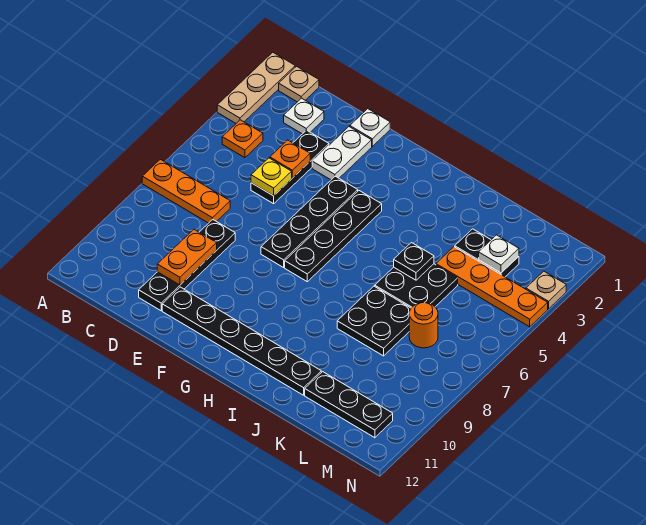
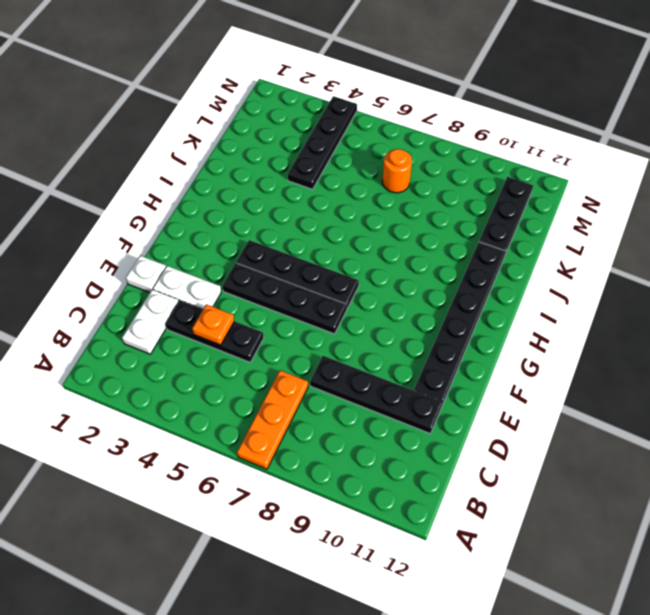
white plate C2:D2 level 1 -> white plate C2 level 1
black plate K4:N4 level 1 -> orange plate K4:N4 level 1
none -> tan plate A1:A3 level 1
none -> tan plate B1 level 1
none -> orange plate B4 level 1

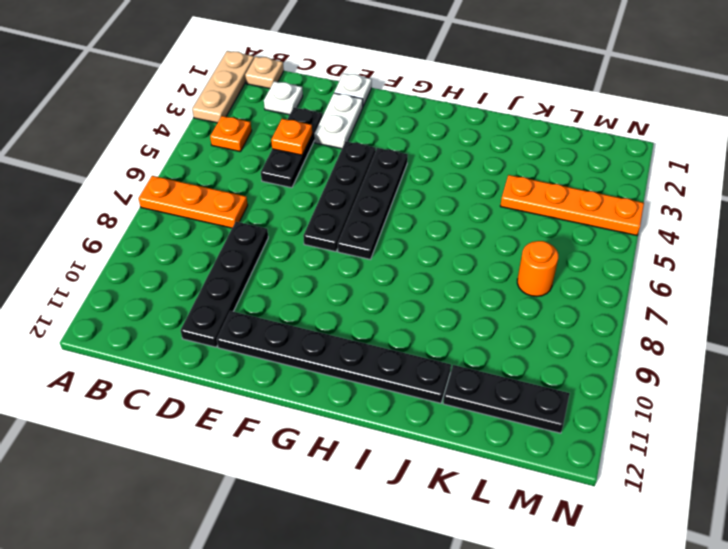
none -> black plate J5:K6 level 1
none -> black plate J7:K8 level 1
none -> black plate K3:L3 level 1

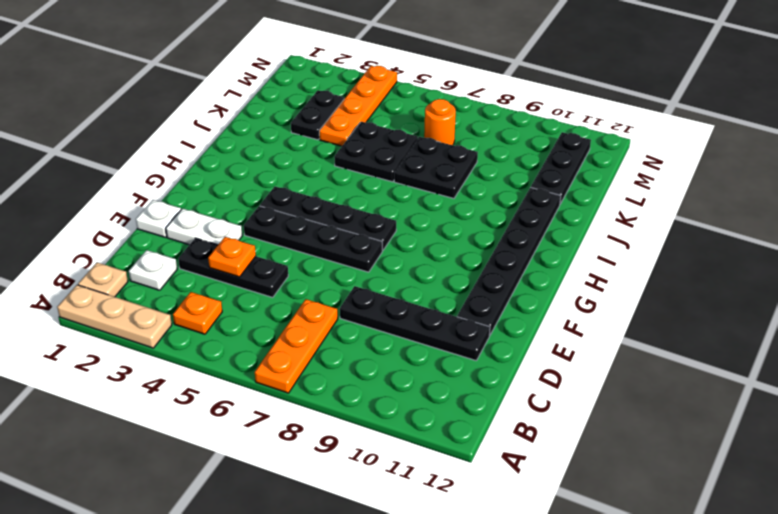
none -> tan plate N3 level 1
none -> yellow plate D5 level 2
none -> orange plate D9:D10 level 2

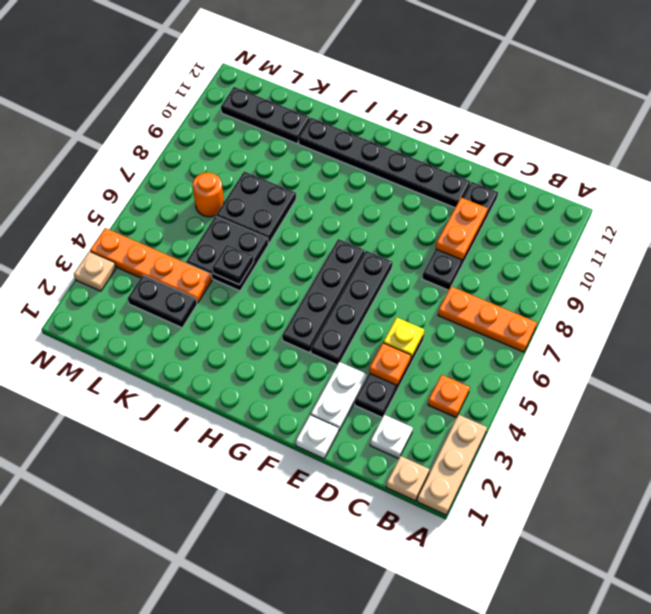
none -> white plate L3 level 2

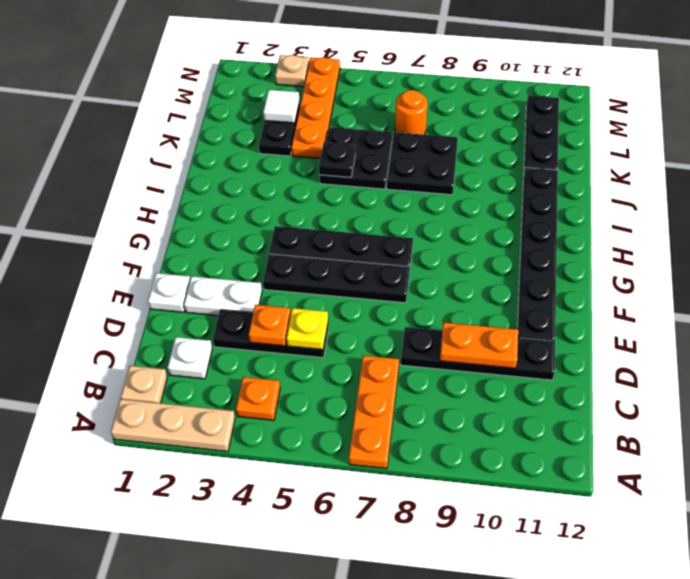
white tile L3 level 2 -> white plate L3 level 2

